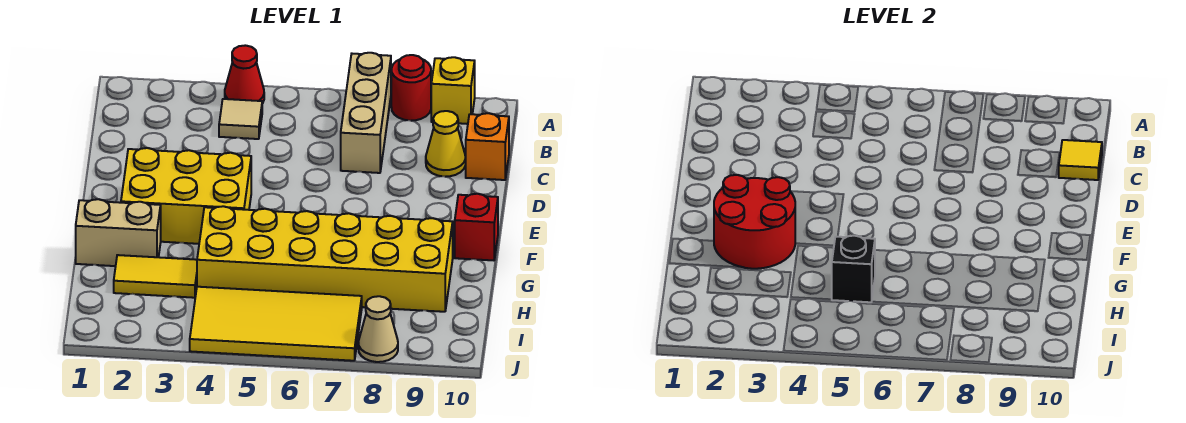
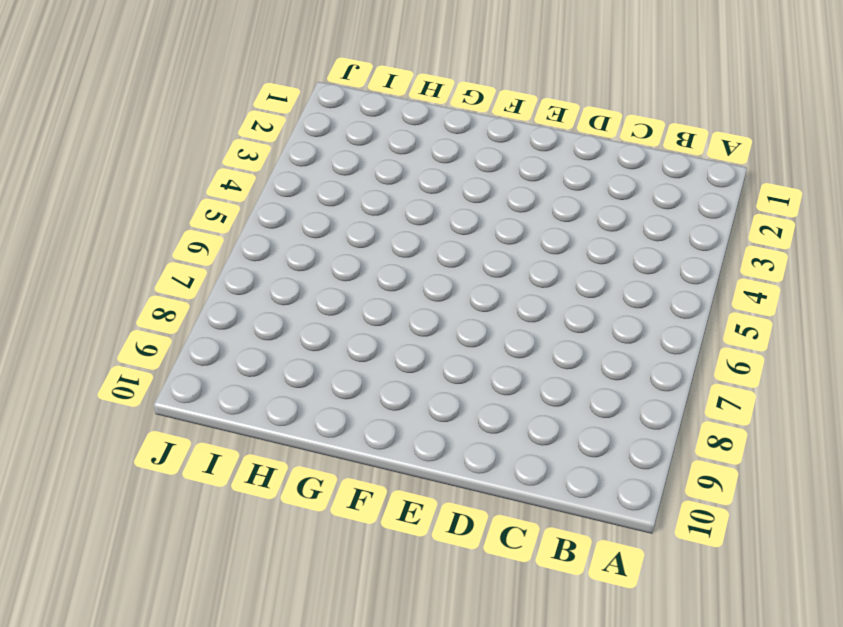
none -> red cone A4 level 1
none -> tan brick A7:C7 level 1
none -> red round brick A8 level 1

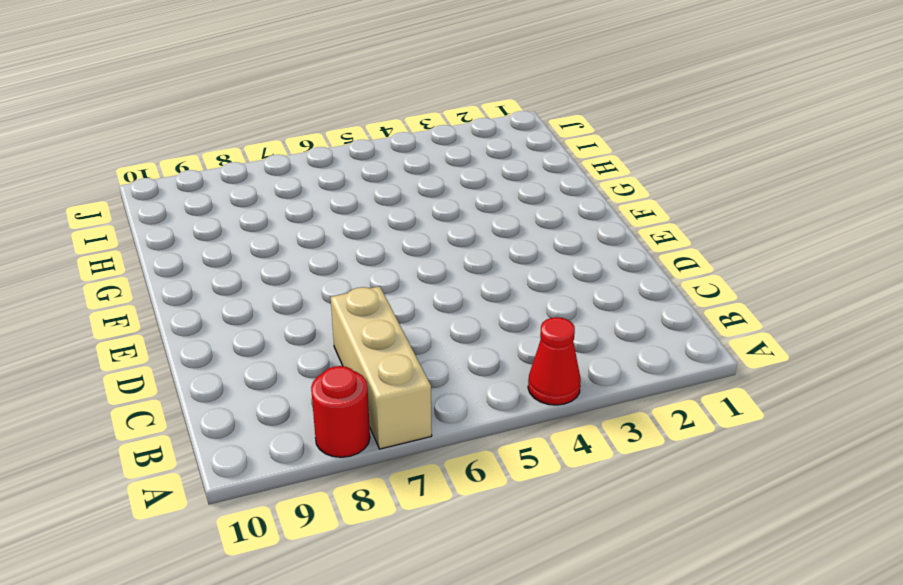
none -> yellow brick A9 level 1
none -> tan tile B4 level 1
none -> yellow cone C9 level 1

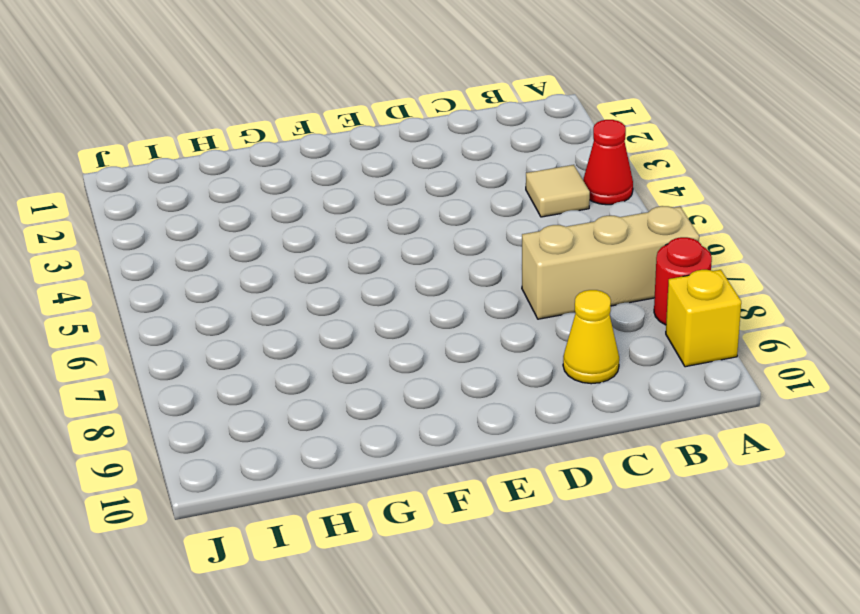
none -> orange brick C10 level 1
none -> yellow brick E2:F4 level 1
none -> red brick F10 level 1

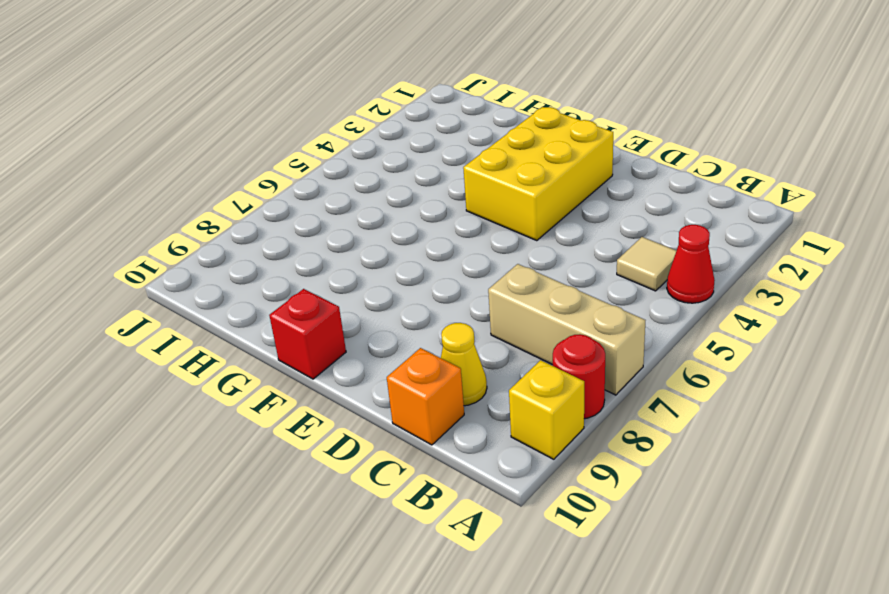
none -> tan brick G1:G2 level 1
none -> yellow brick G4:H9 level 1
none -> yellow tile H2:H3 level 1

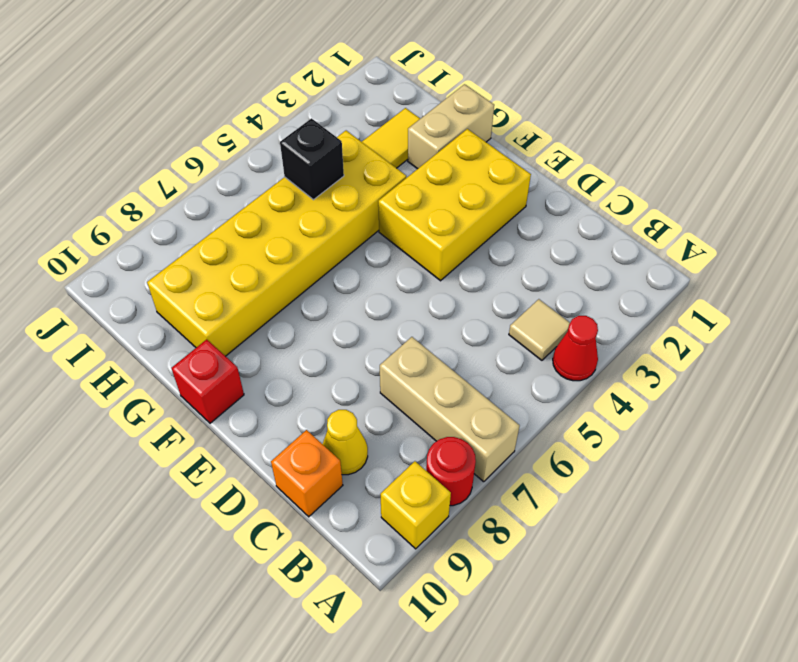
none -> yellow tile I4:J7 level 1
none -> tan cone J8 level 1
none -> yellow tile C10 level 2

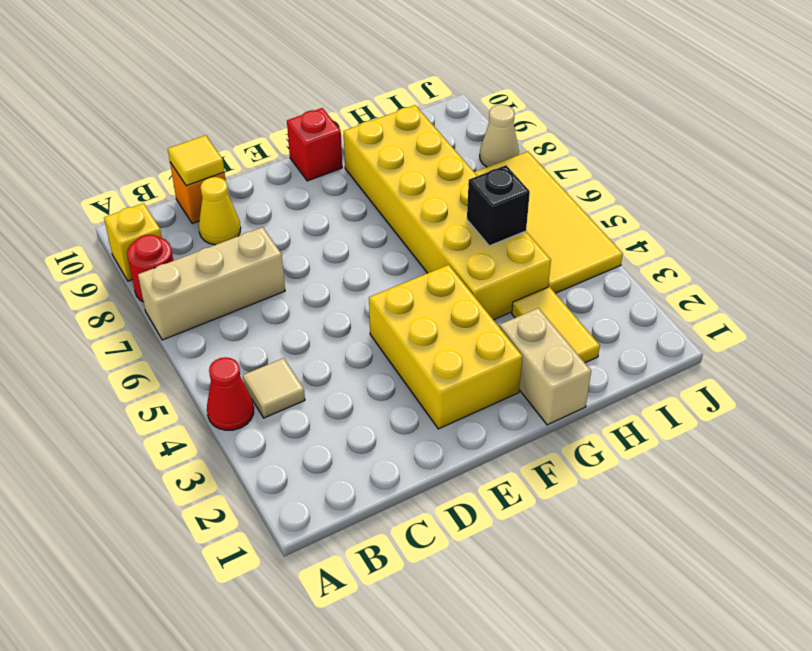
none -> red round brick F2:G3 level 2

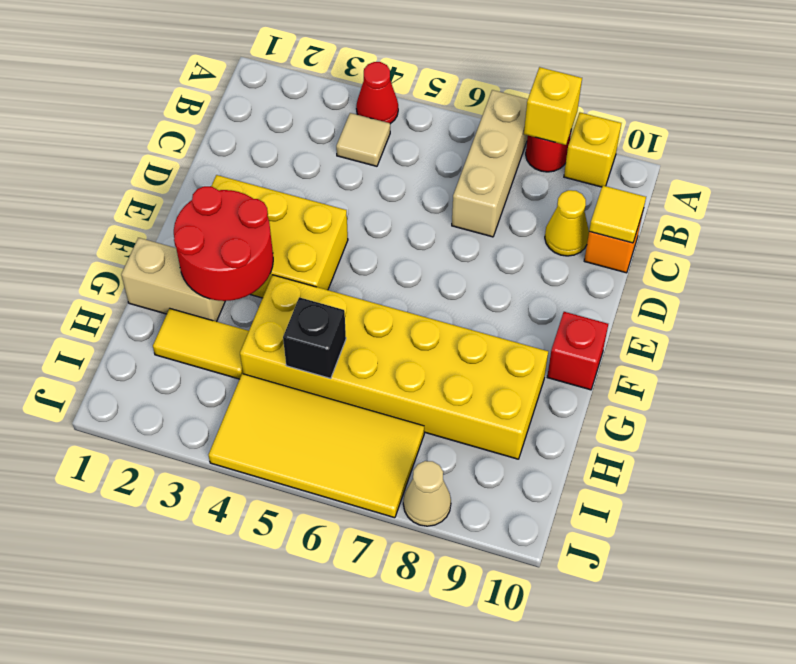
yellow brick A8 level 2 -> none

